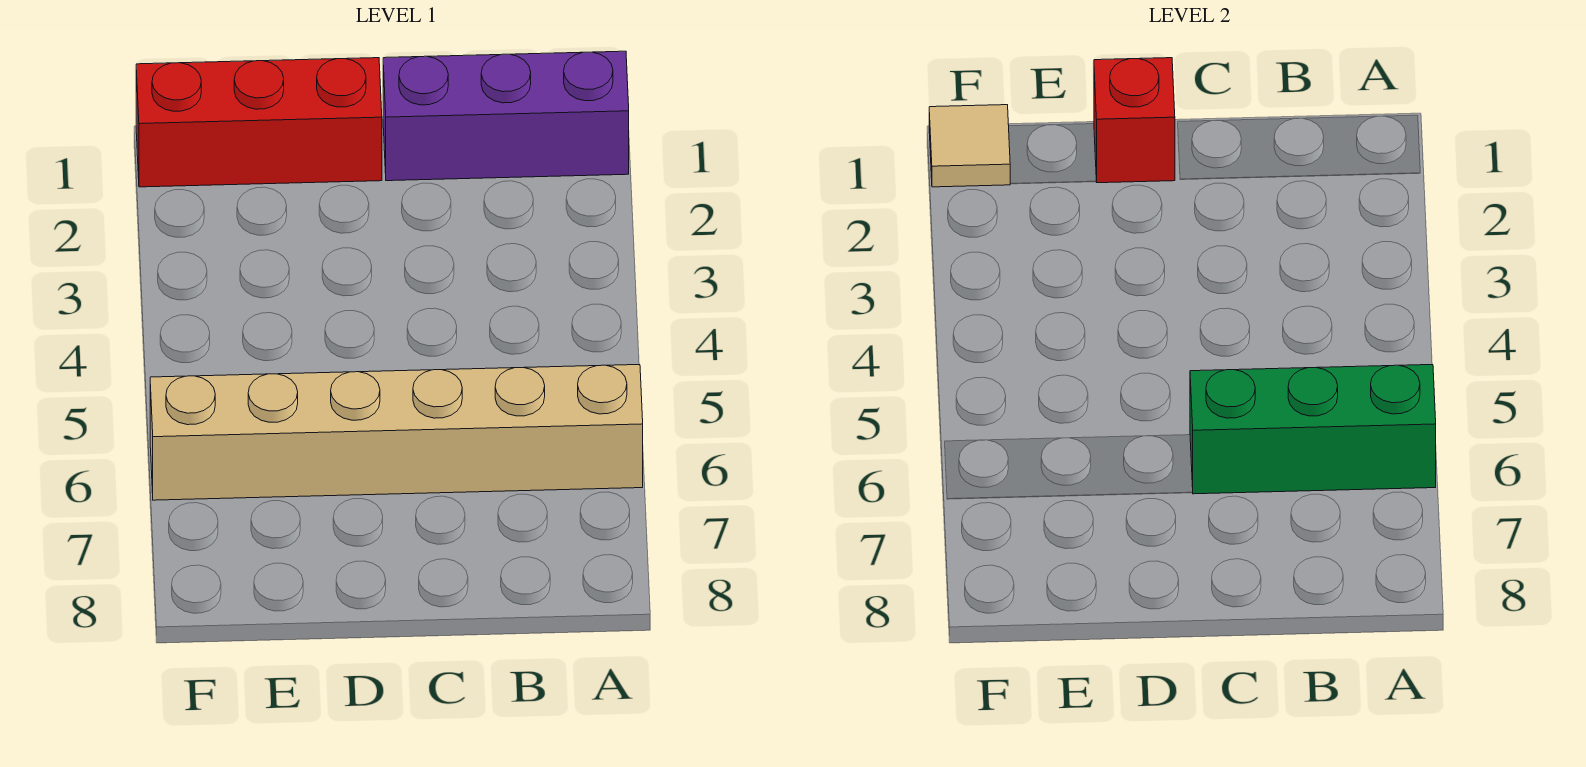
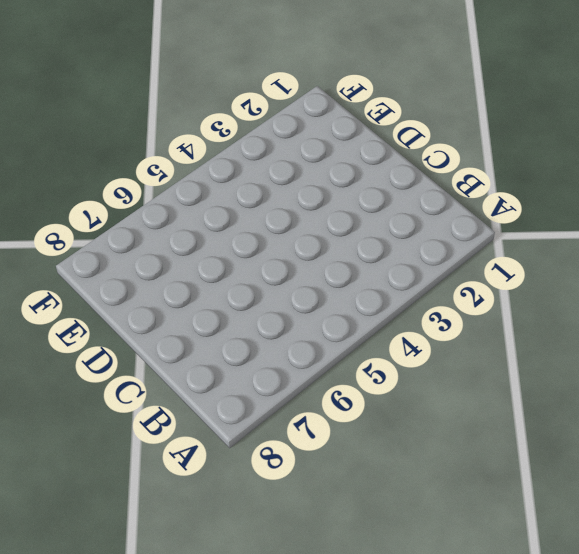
none -> purple brick A1:C1 level 1
none -> tan brick A6:F6 level 1

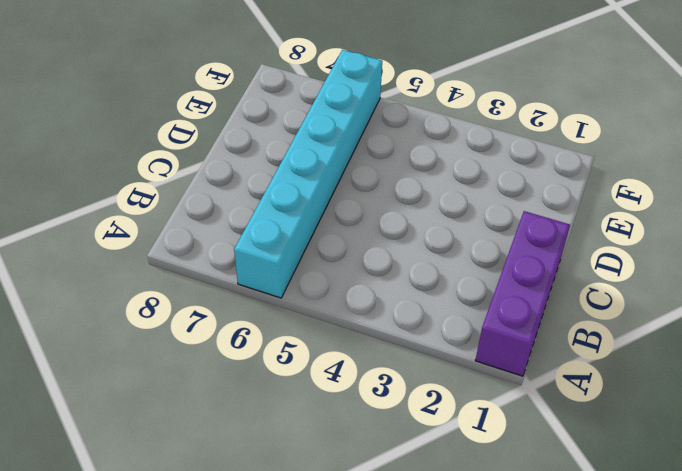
cyan brick A6:F6 level 1 -> tan brick A6:F6 level 1
none -> red brick D1:F1 level 1
none -> green brick A6:C6 level 2

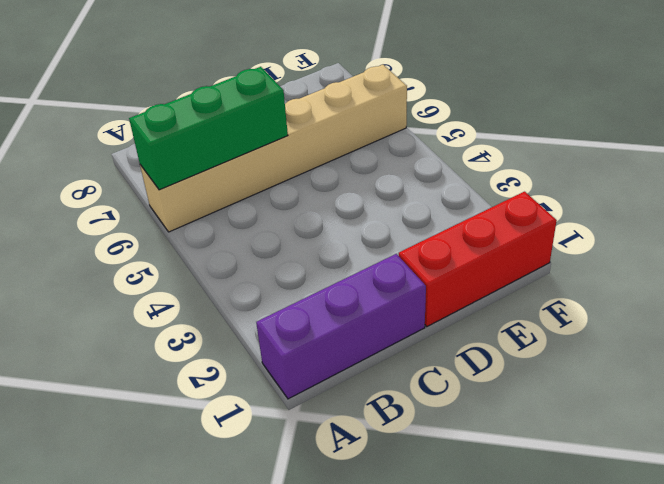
none -> red brick D1 level 2
none -> tan tile F1 level 2

